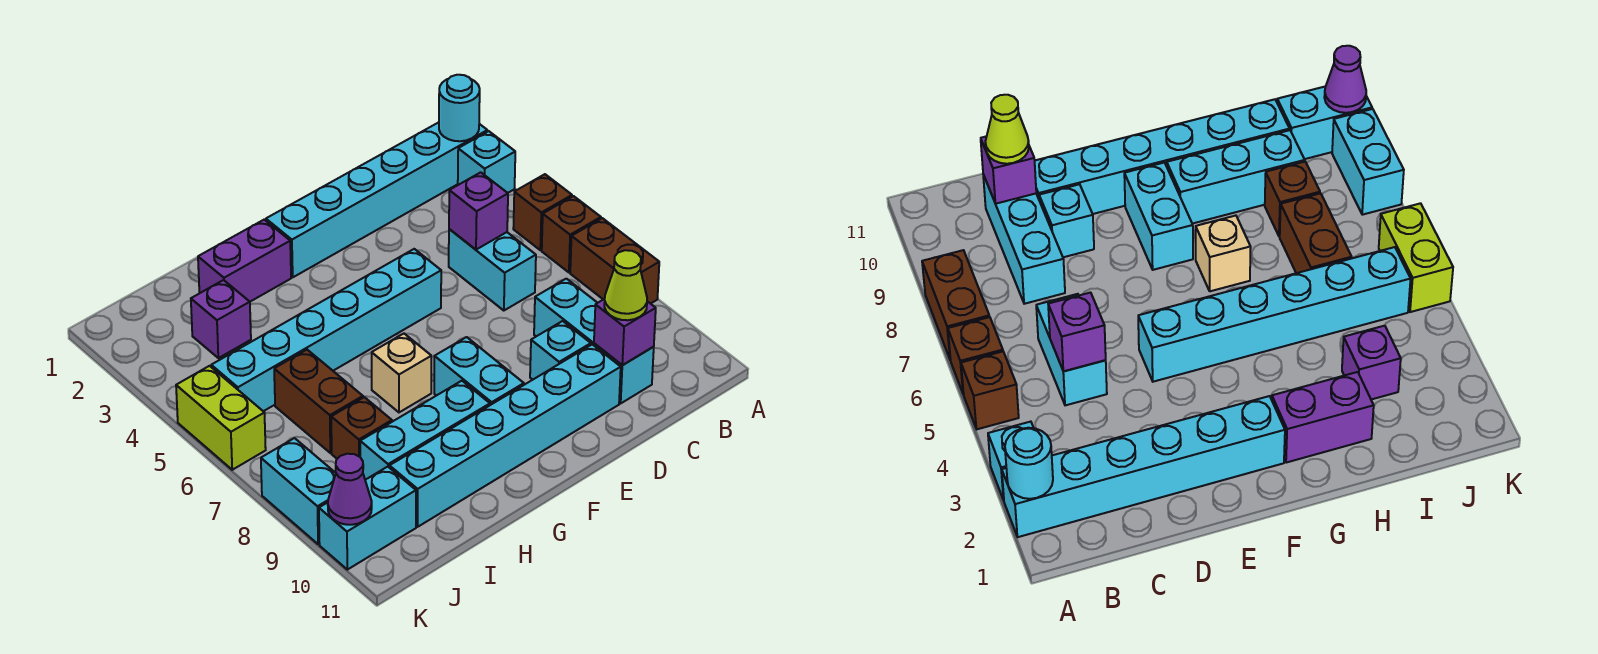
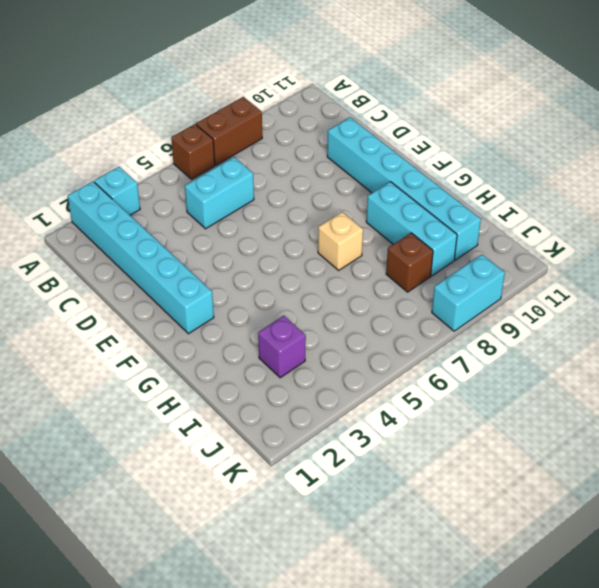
none -> brown brick A5 level 1
none -> cyan brick C8:C10 level 1
none -> cyan brick D9 level 1

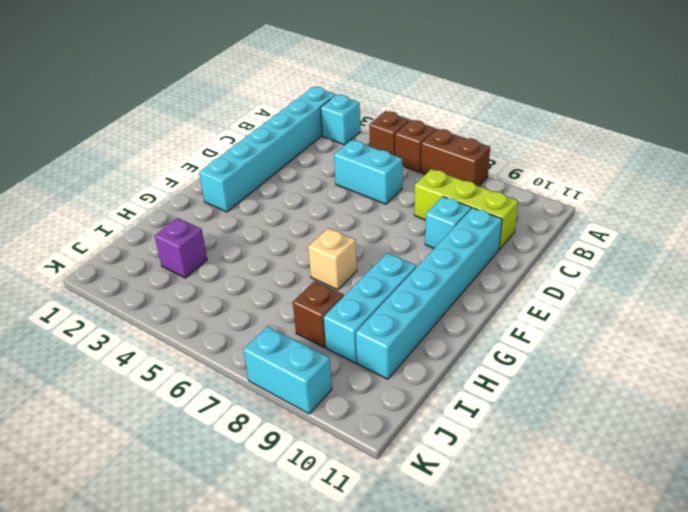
lime brick C8:C10 level 1 -> cyan brick C8:C10 level 1
none -> cyan brick E5:J5 level 1
none -> cyan brick F8:F9 level 1
none -> purple brick G2:H2 level 1

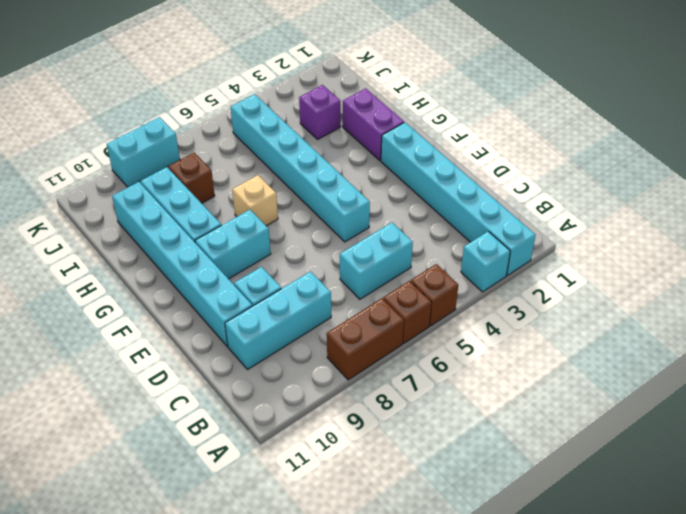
none -> brown brick I6:I7 level 1
none -> cyan brick J10:K10 level 1
none -> lime brick K5:K6 level 1

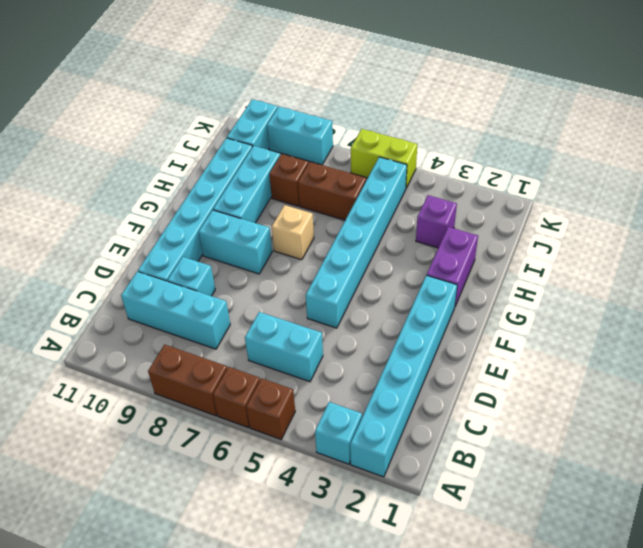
none -> cyan round brick A2 level 2
none -> purple brick C5 level 2
none -> purple brick C10 level 2

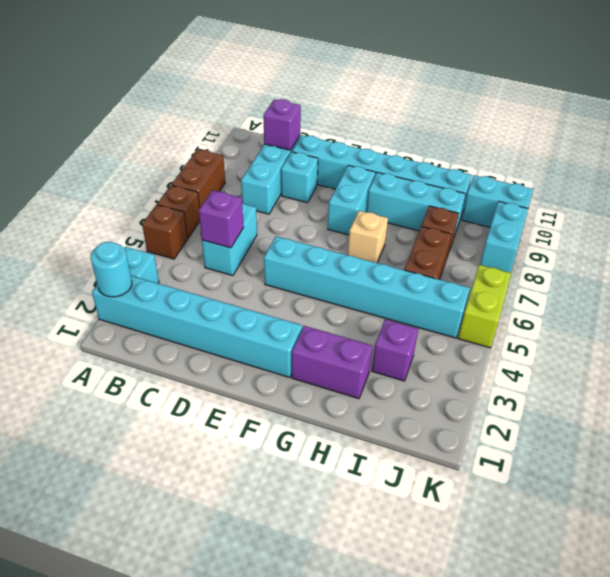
none -> purple cone K10 level 2
none -> lime cone C10 level 3

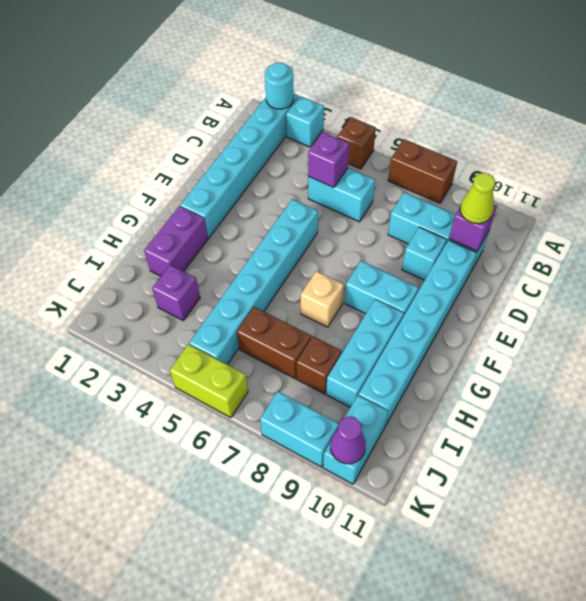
none -> brown brick A6 level 1

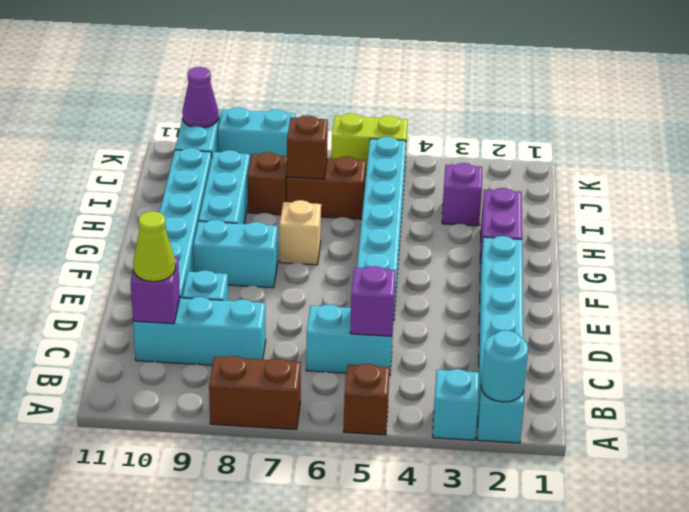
brown brick I7 level 2 -> brown brick A6 level 1

